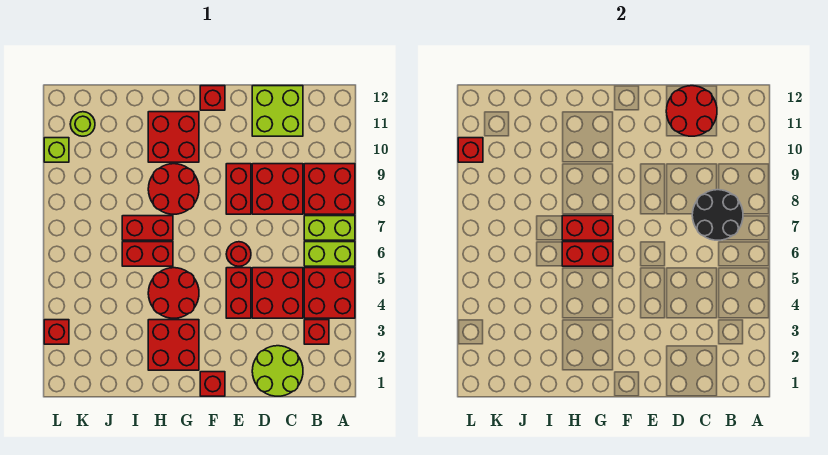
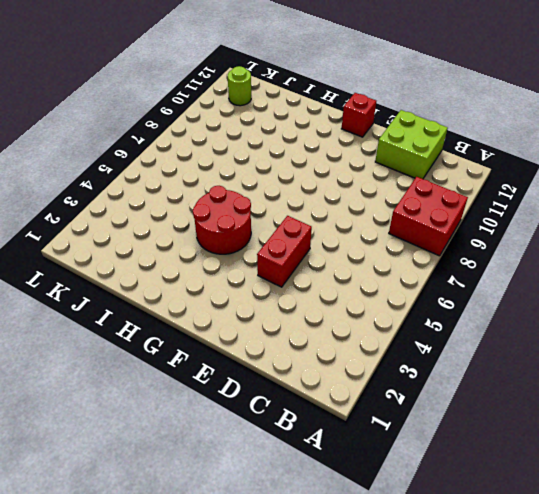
none -> red brick A4:B5 level 1
none -> lime brick A6:B6 level 1
none -> lime brick A7:B7 level 1

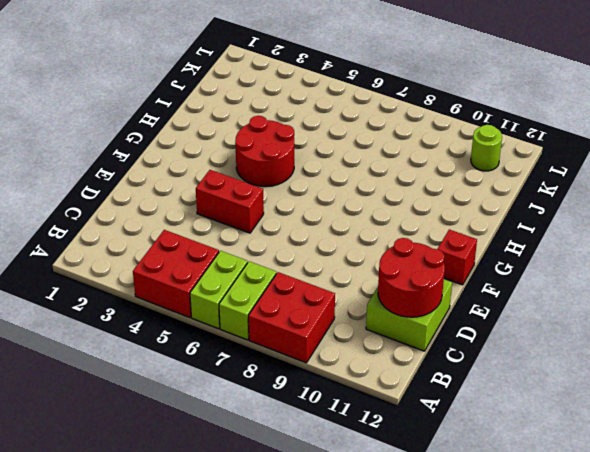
none -> red brick B3 level 1
none -> lime round brick C1:D2 level 1
none -> red brick C4:D5 level 1

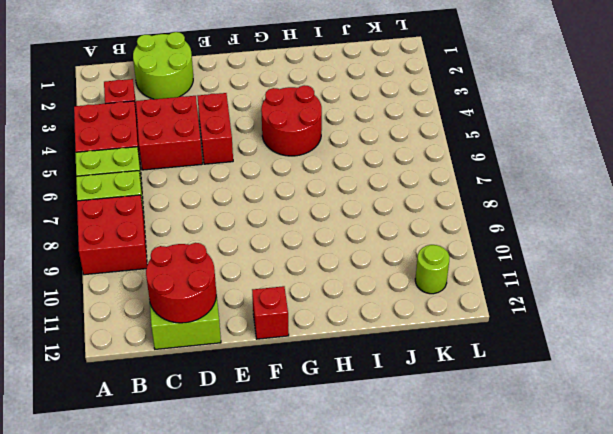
none -> red brick C8:D9 level 1
none -> red round brick E6 level 1
none -> red brick E8:E9 level 1

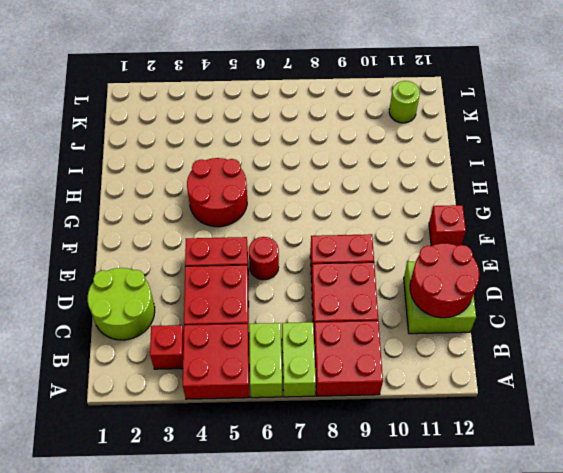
none -> red brick F1 level 1
none -> red brick G2:H3 level 1
none -> red round brick G8:H9 level 1

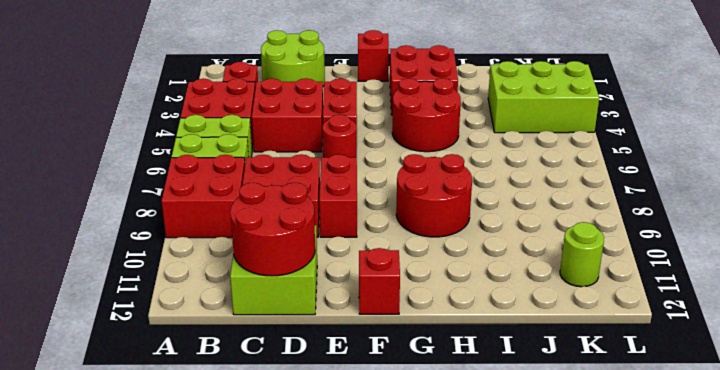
lime brick J3:L4 level 1 -> red brick L3 level 1
none -> red brick G10:H11 level 1
none -> red brick H6:I6 level 1
none -> red brick H7:I7 level 1

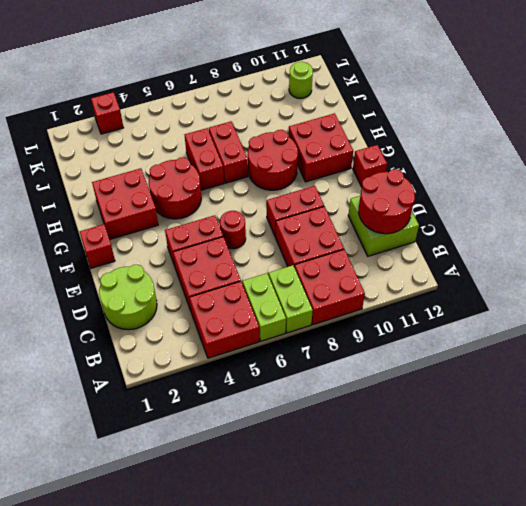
none -> red brick B3 level 1
none -> lime brick L10 level 1
none -> black round brick B7:C8 level 2

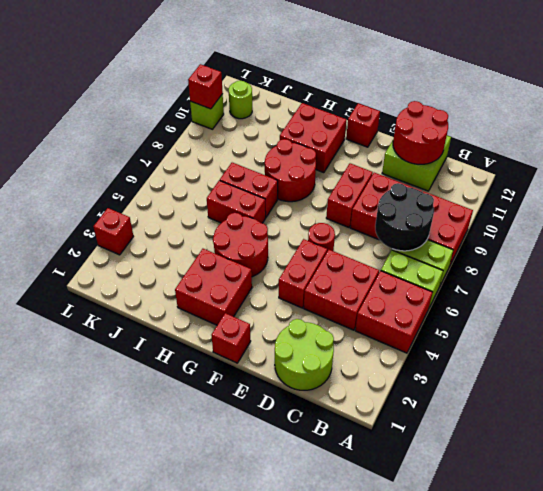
none -> red brick B3 level 1
none -> red brick G6:H6 level 2
none -> red brick G7:H7 level 2

